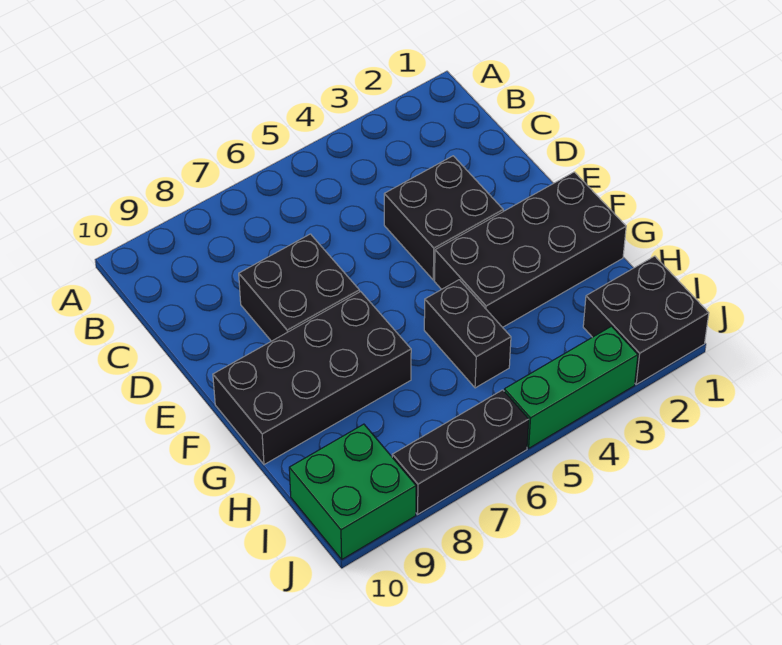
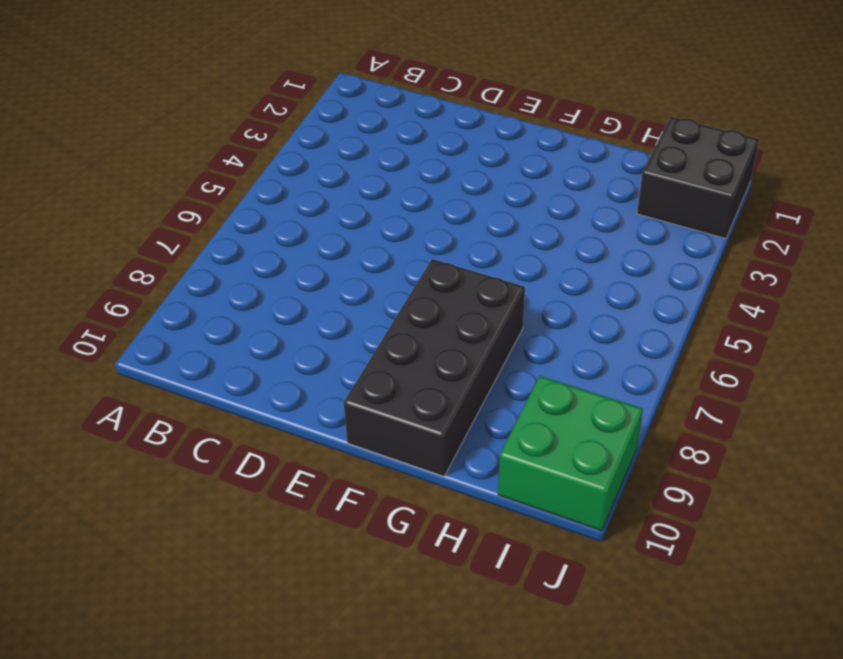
none -> black brick D3:E4 level 1
none -> black brick D7:E8 level 1

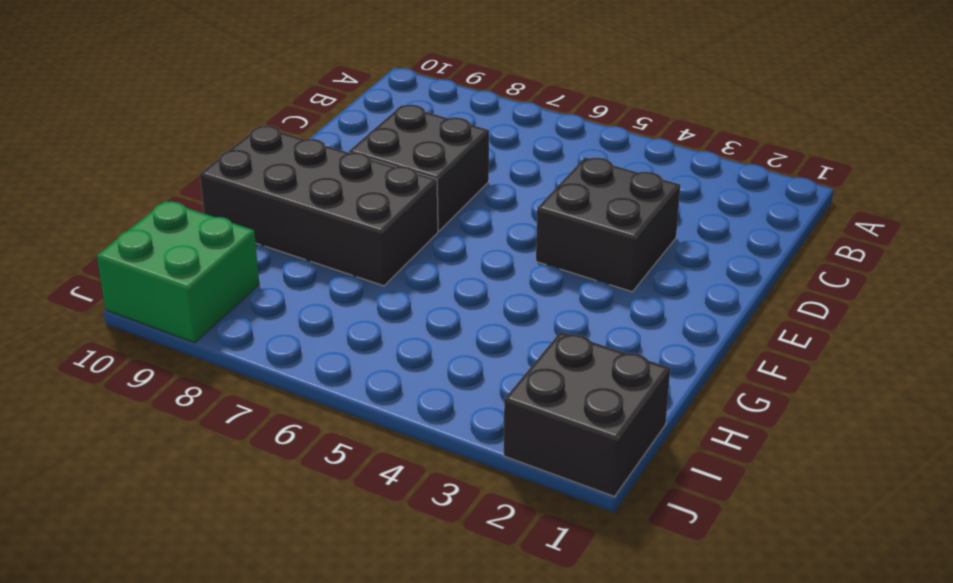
none -> black brick F1:G4 level 1
none -> black brick G5:H5 level 1

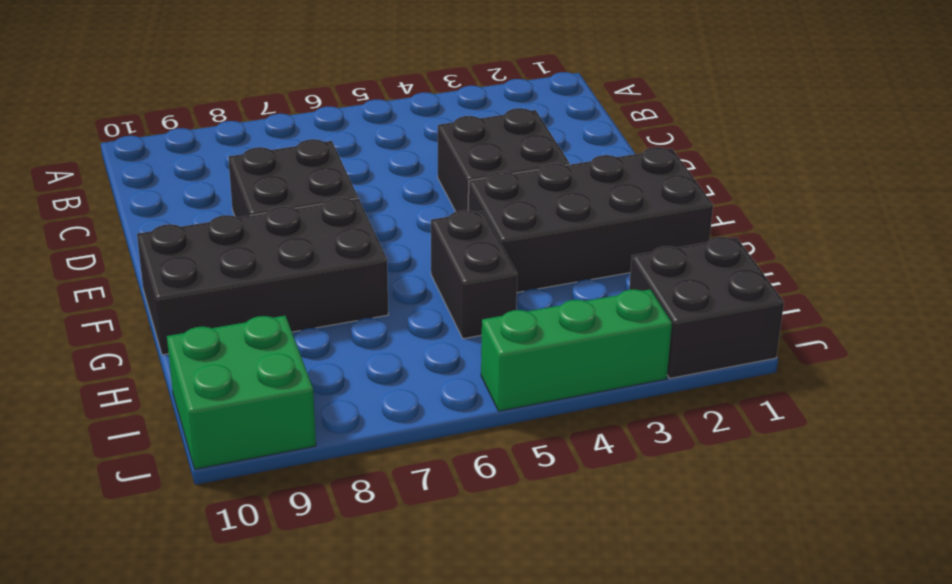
none -> black brick J6:J8 level 1

